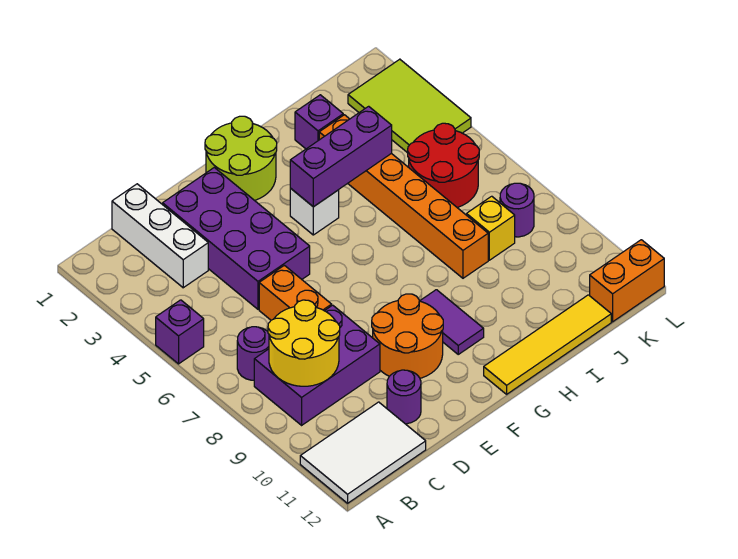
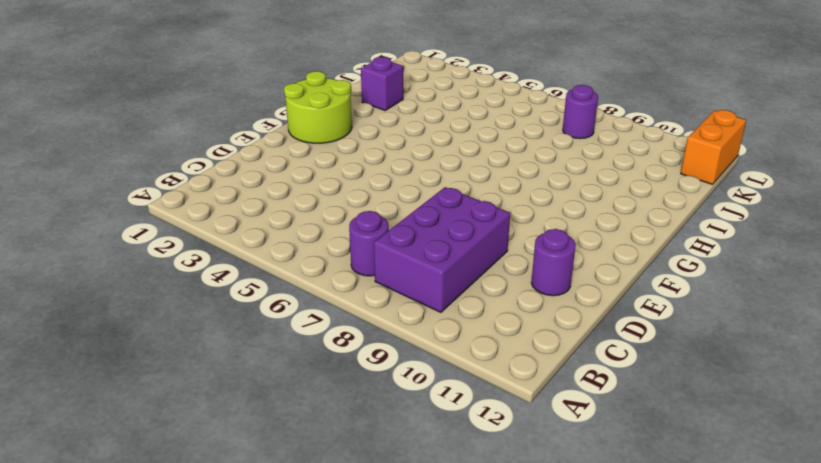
none -> purple brick A5 level 1
none -> white tile A11:C12 level 1
none -> white brick C1:C3 level 1

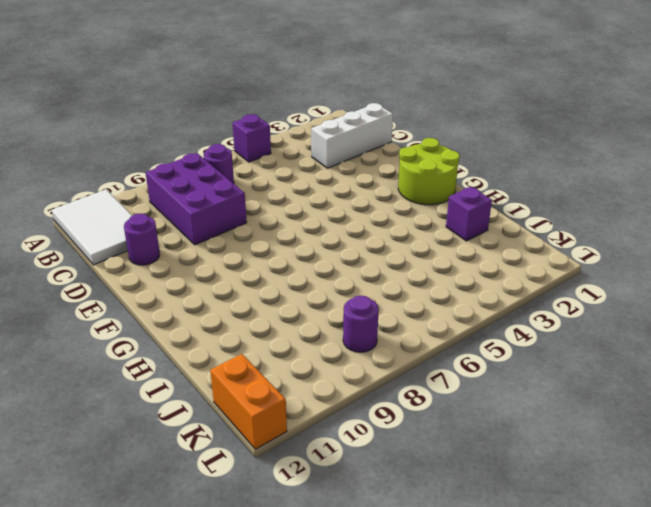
none -> purple brick D2:E5 level 1
none -> orange brick D6:D7 level 1
none -> orange round brick E9:F10 level 1

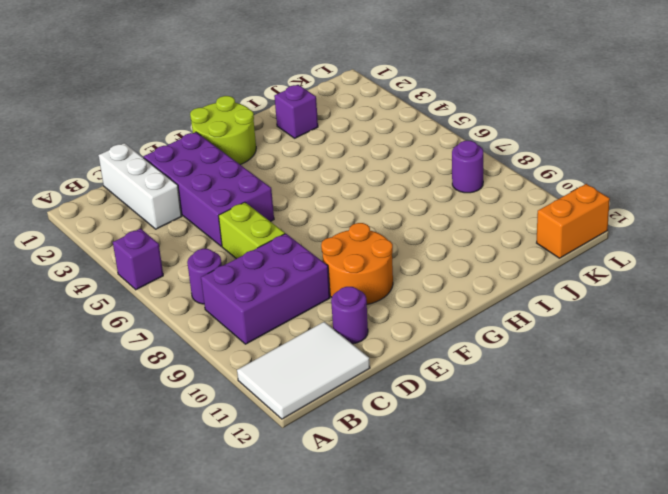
lime brick D6:D7 level 1 -> orange brick D6:D7 level 1
none -> white brick G4 level 1
none -> purple tile G9:G10 level 1
none -> yellow tile G12:J12 level 1

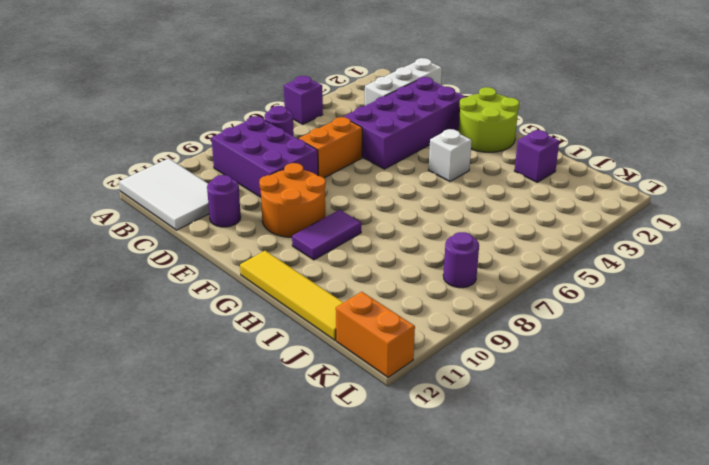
none -> orange brick I3:I8 level 1
none -> red round brick J5:K6 level 1
none -> yellow brick J8 level 1

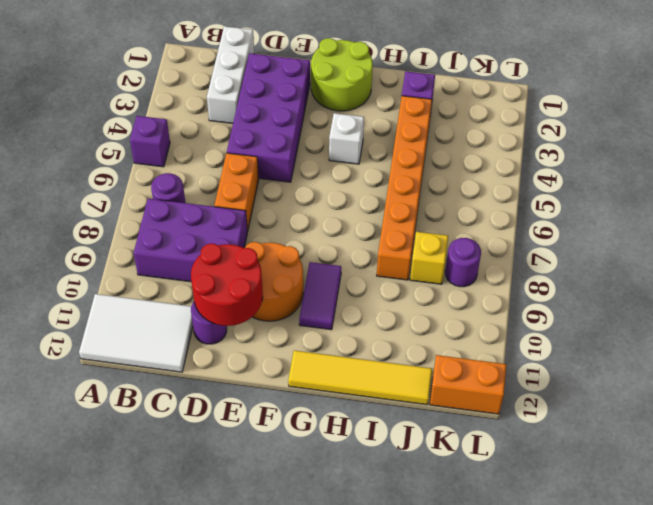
red round brick D10:E11 level 2 -> red round brick J5:K6 level 1
none -> lime tile K2:L4 level 1
none -> yellow round brick B8:C9 level 2
none -> purple brick G4:I4 level 2

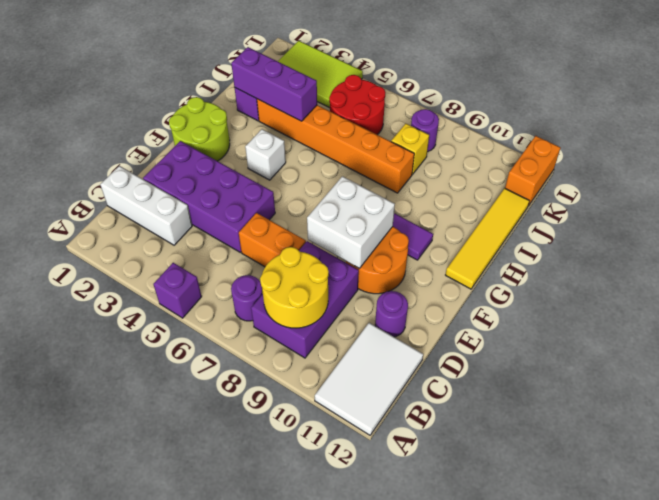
white brick E8:F9 level 2 -> none
purple brick I2:I4 level 2 -> purple brick G4:I4 level 2

